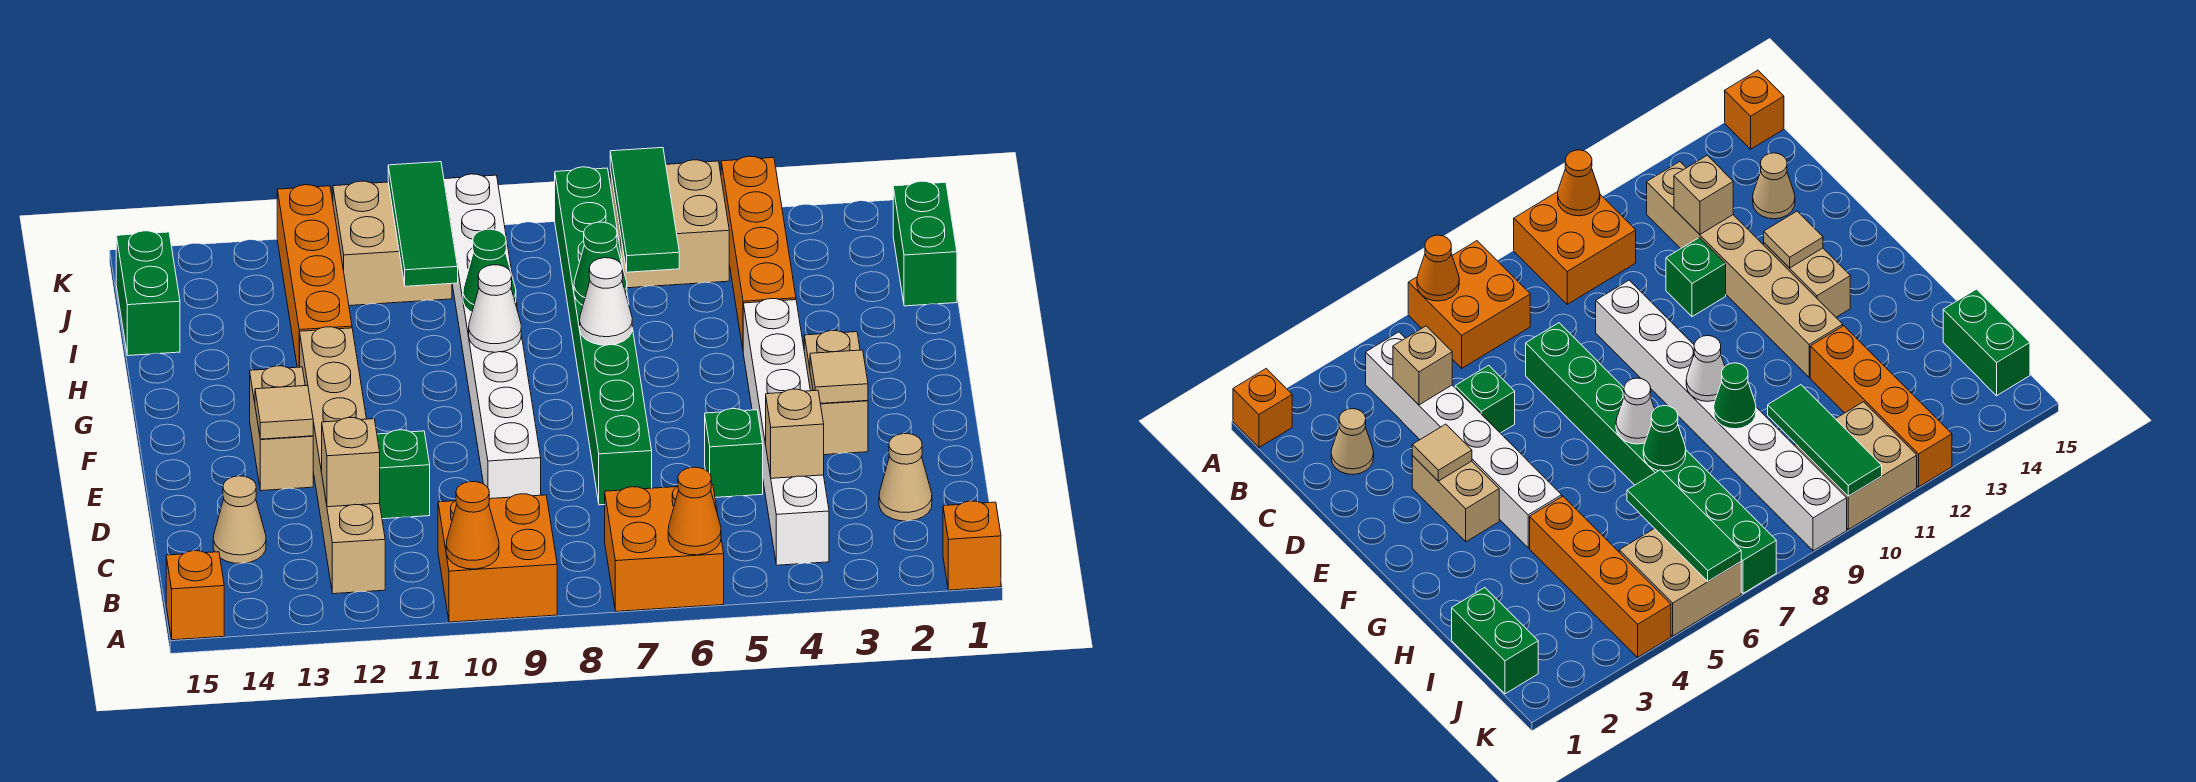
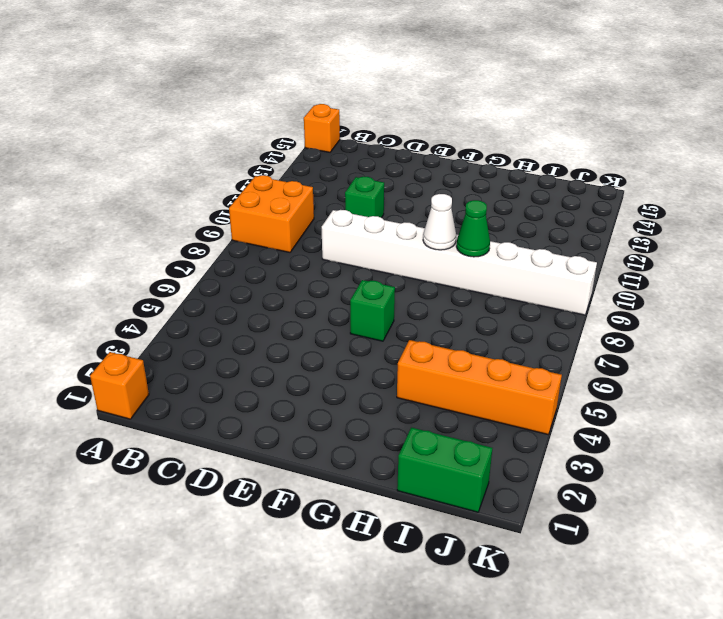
green brick F6 level 1 -> green brick D5 level 1
none -> orange brick A6:B7 level 1
none -> white brick B4:G4 level 1
none -> tan brick B12:G12 level 1
none -> tan cone C2 level 1

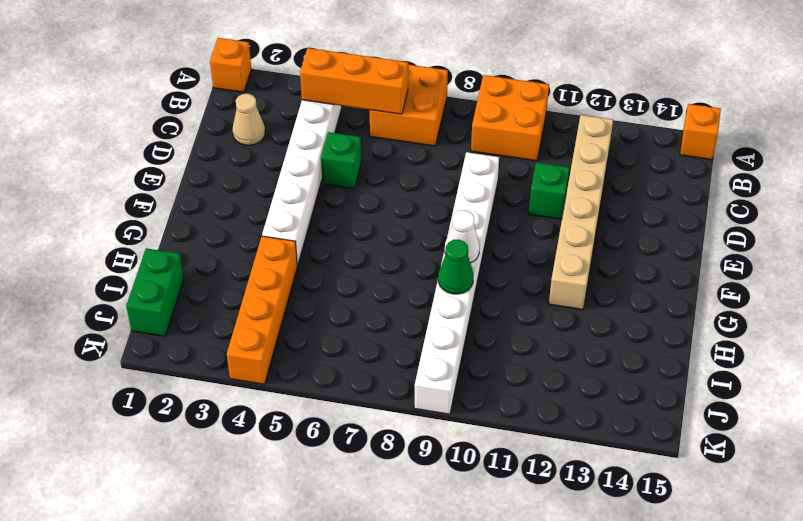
orange brick B4:B6 level 2 -> none
none -> tan cone C14 level 1
none -> green brick D7:K7 level 1
none -> tan brick E3:F3 level 1
none -> tan brick E13:F13 level 1

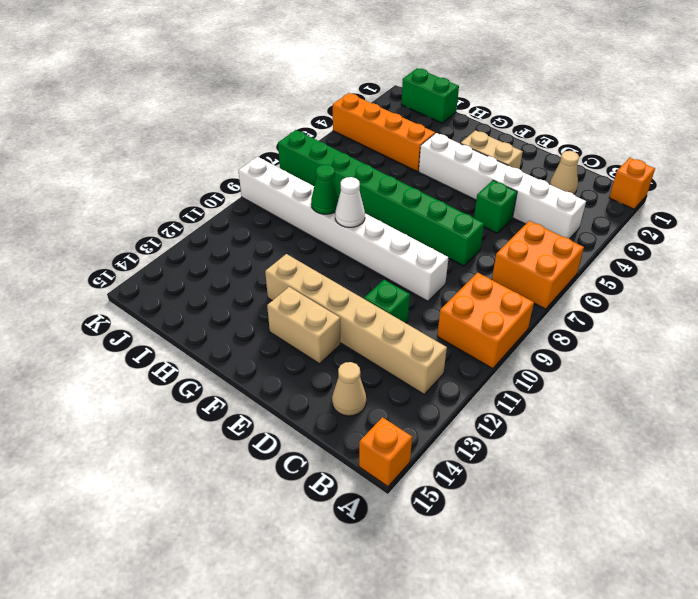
none -> orange brick H12:K12 level 1
none -> green brick I15:J15 level 1
none -> tan brick J5:K6 level 1
none -> tan brick J10:K11 level 1

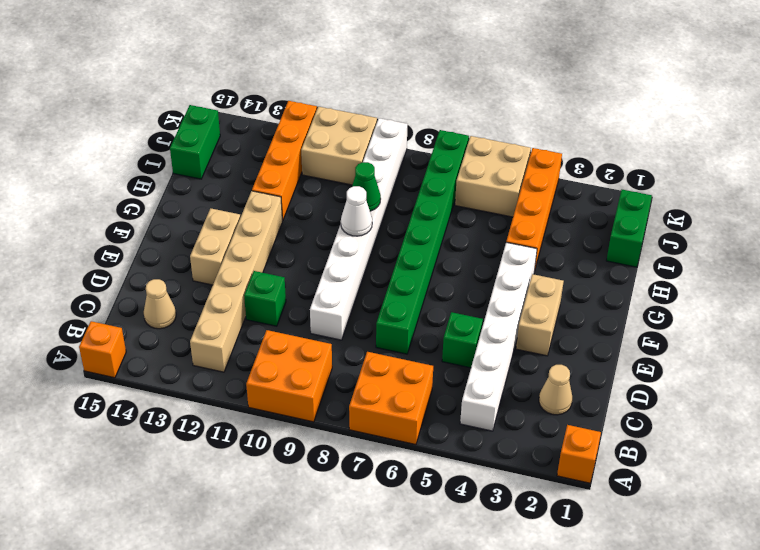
none -> orange cone A6 level 2
none -> orange cone A10 level 2
none -> tan brick C4 level 2
none -> tan brick C12 level 2

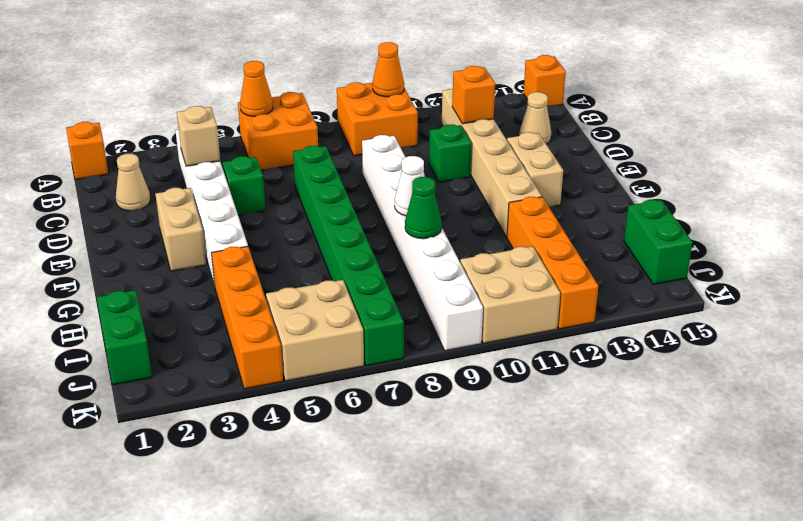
orange brick C12 level 2 -> tan brick C12 level 2
none -> tan tile E3 level 2
none -> tan tile E13 level 2
none -> white cone G7 level 2
none -> green cone H7 level 2

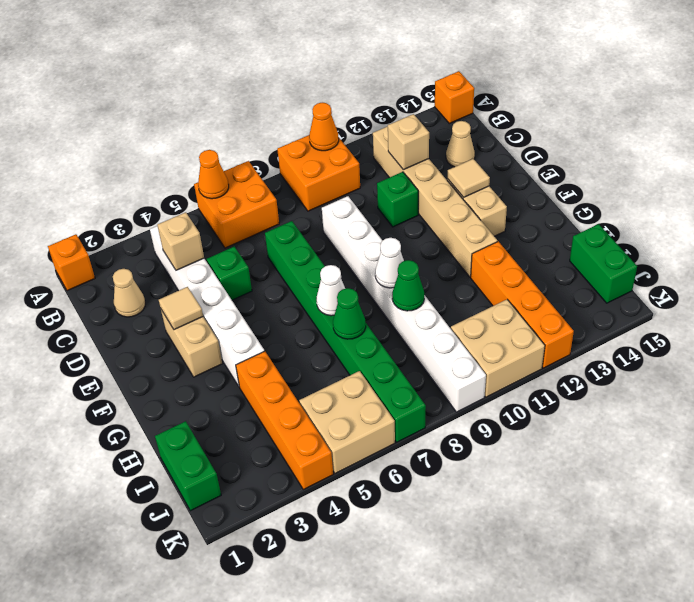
none -> green tile I6:K6 level 2
none -> green tile I10:K10 level 2

